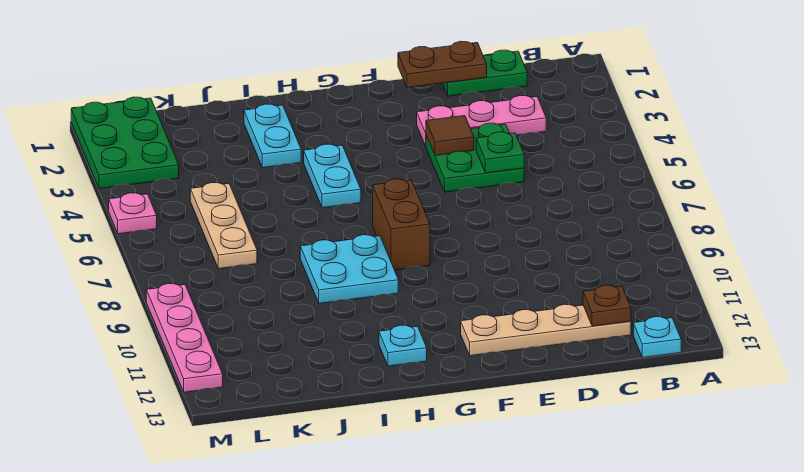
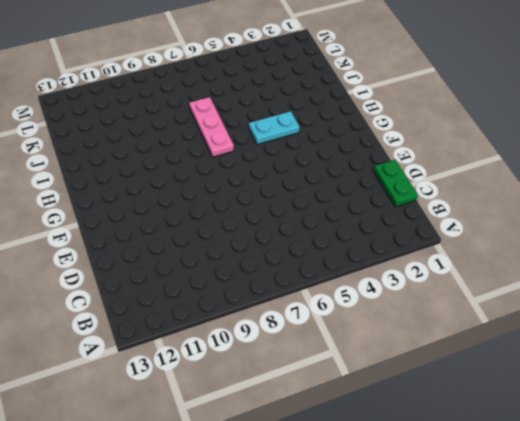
pink plate H7:J7 level 1 -> pink plate C3:E3 level 1
none -> cyan plate B13 level 1
none -> tan plate C12:F12 level 1
none -> green plate D4:E5 level 1

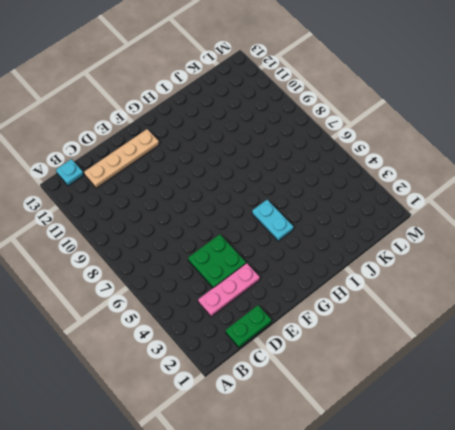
none -> brown brick G7:G8 level 1
none -> cyan plate H8:I9 level 1
none -> cyan plate H12 level 1

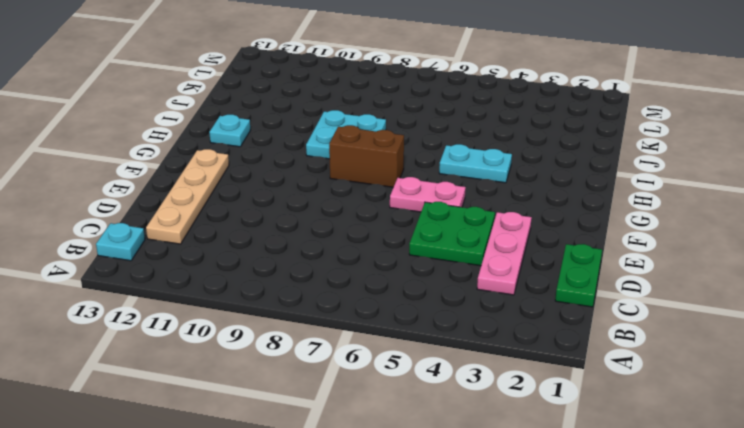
pink plate F5:F6 level 1 -> none
none -> cyan plate I2:I3 level 1
none -> tan plate K5:K7 level 1
none -> green plate L1:M3 level 1

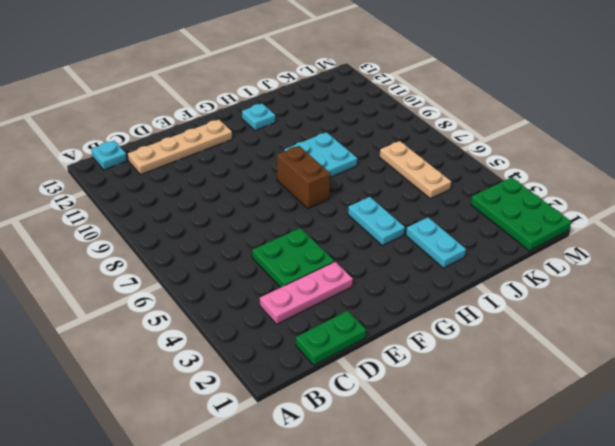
none -> pink plate M5 level 1
none -> pink plate M9:M12 level 1
none -> brown plate C12 level 2

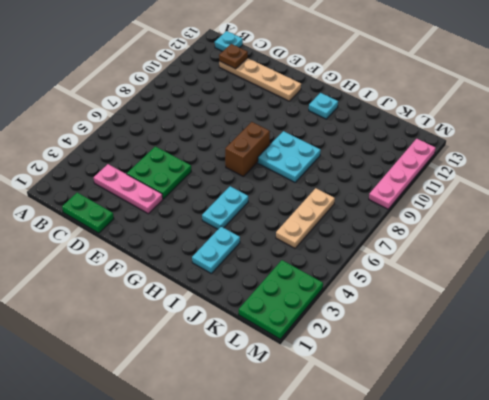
none -> pink plate M5 level 1
none -> brown plate D1:E1 level 2
none -> green plate D5 level 2

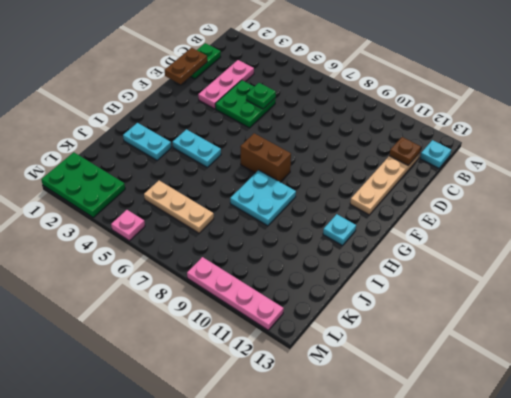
none -> brown tile E4 level 2

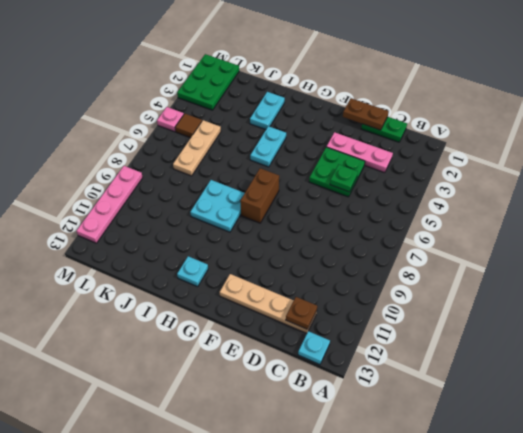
brown tile L5 level 1 -> brown tile E4 level 2

